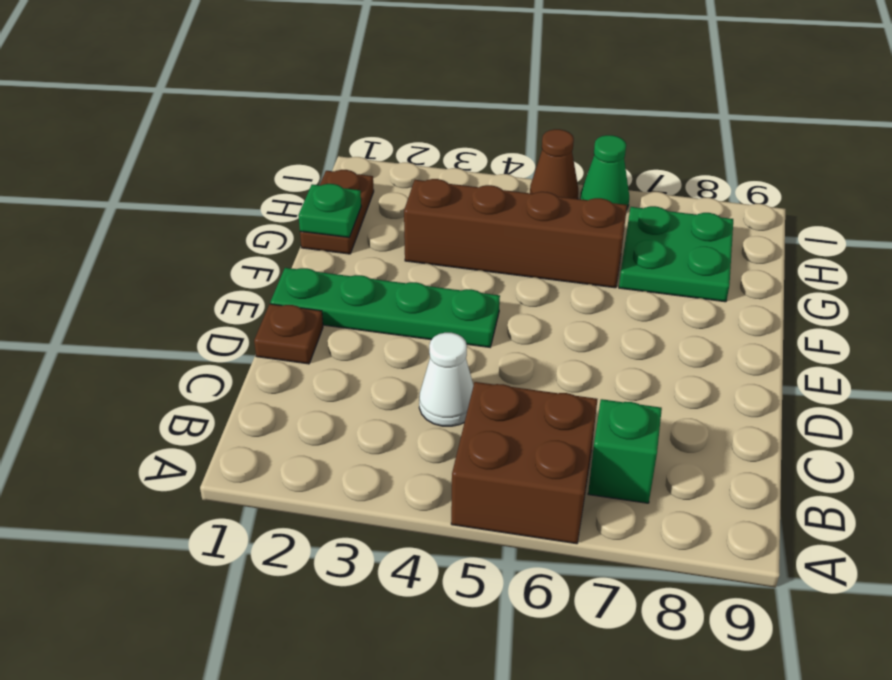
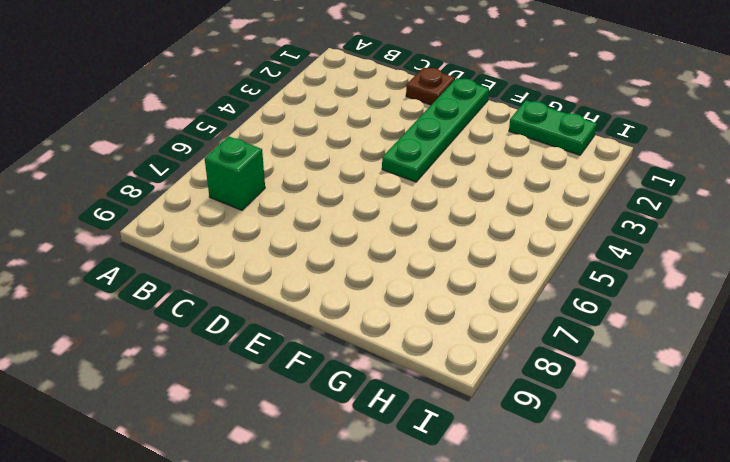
green plate G1:H1 level 1 -> brown plate G1:H1 level 1
none -> brown brick A5:B6 level 1
none -> white cone C4 level 1

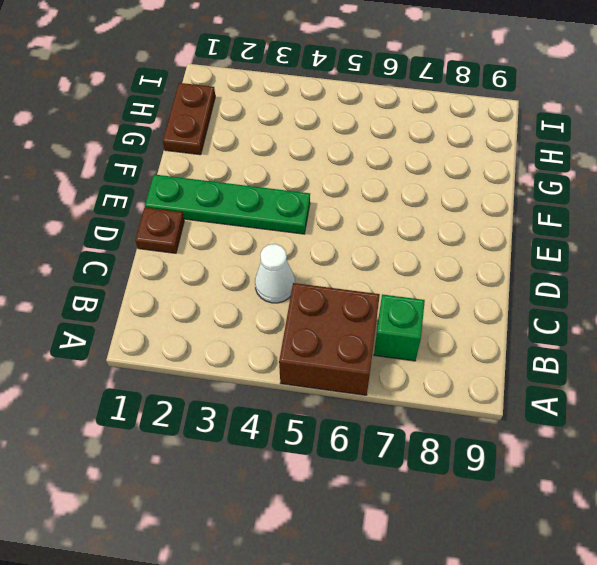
none -> brown brick G3:G6 level 1
none -> green plate G7:H8 level 1

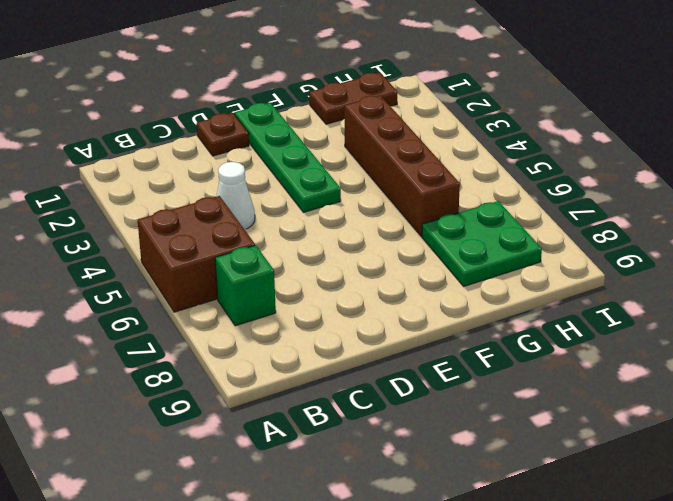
none -> brown cone I5 level 1
none -> green cone I6 level 1

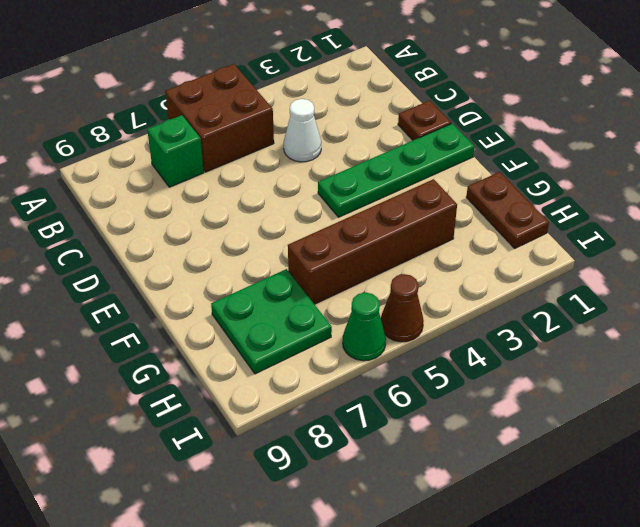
none -> green plate G1 level 2

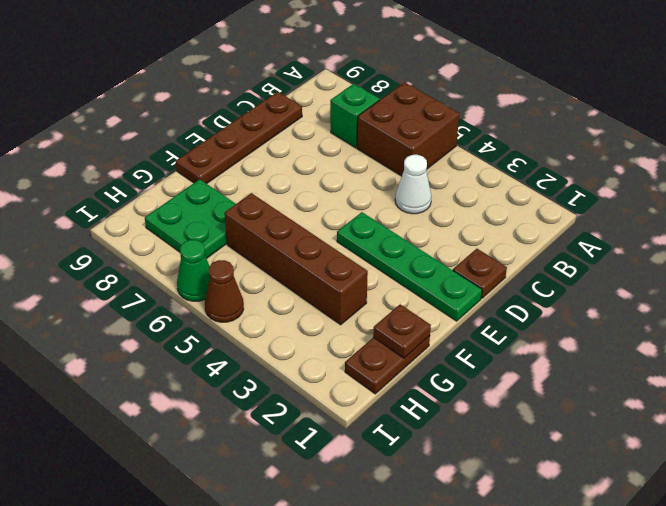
brown plate C9:F9 level 1 -> none
brown plate G1 level 2 -> green plate G1 level 2

